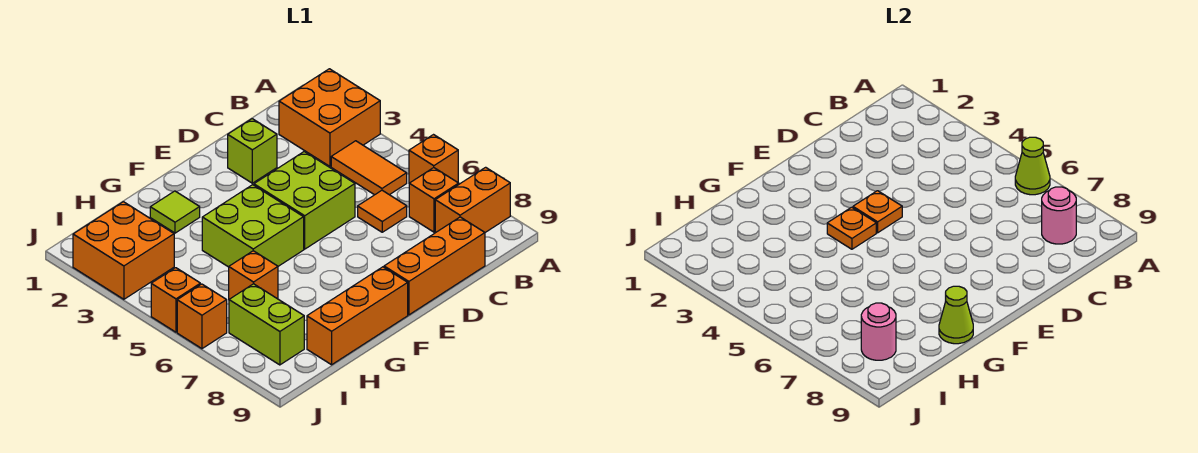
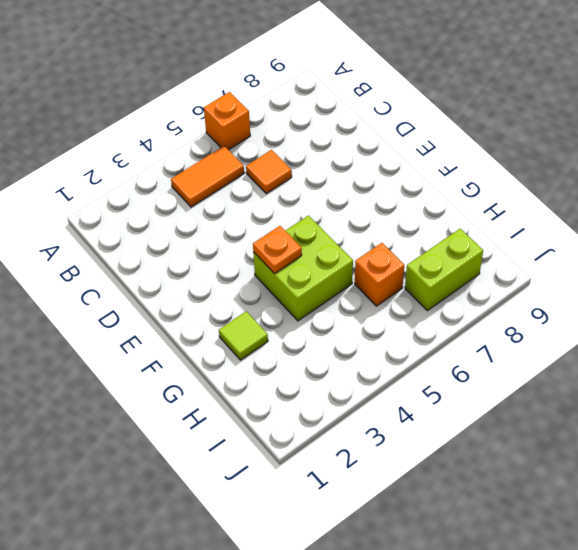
none -> orange brick A2:B3 level 1
none -> orange brick A8:B8 level 1
none -> orange brick B7 level 1

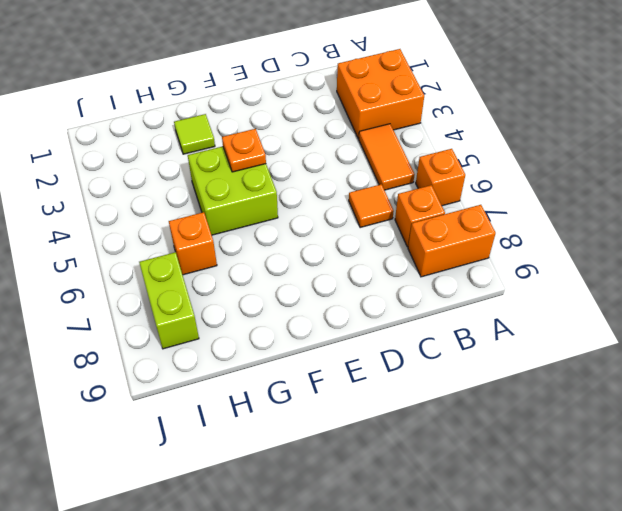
none -> orange brick C9:E9 level 1
none -> lime brick D2 level 1
none -> lime brick D4:E5 level 1

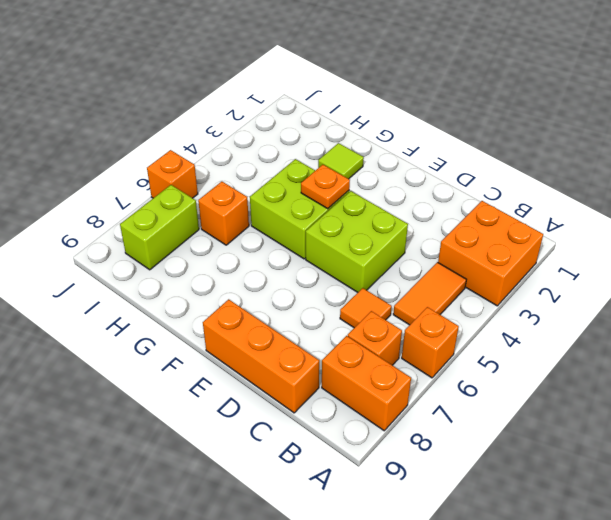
none -> lime brick D2 level 1
none -> orange brick F9:H9 level 1
none -> orange brick I2:J3 level 1

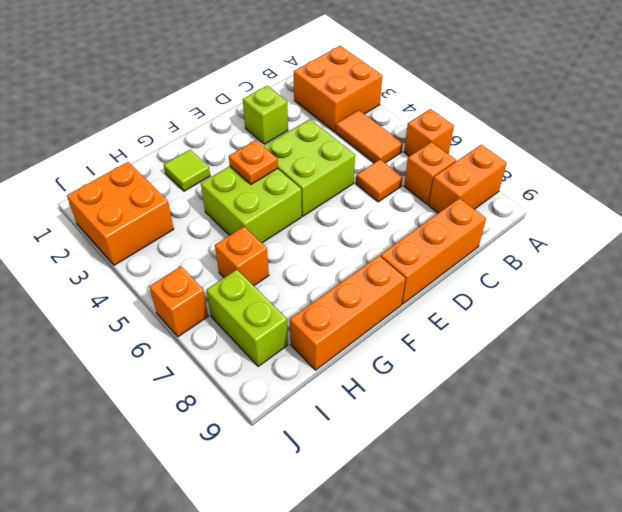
none -> orange brick J5 level 1
none -> lime cone A6 level 2
none -> pink round brick B8 level 2

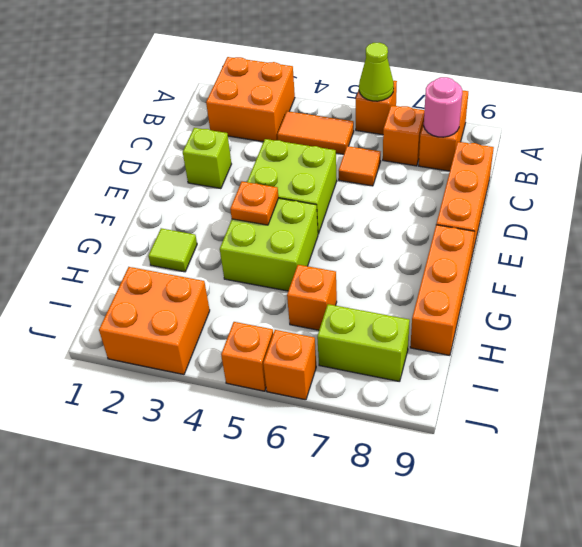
none -> orange plate E4 level 2
none -> lime cone G9 level 2
none -> pink round brick I8 level 2

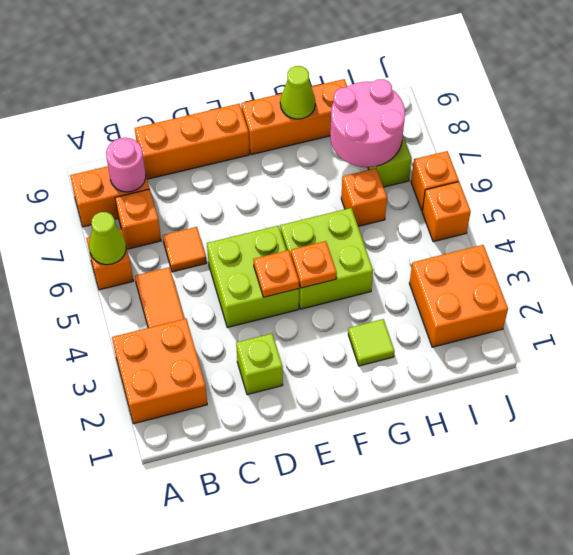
pink round brick H7:I8 level 2 -> pink round brick I8 level 2

